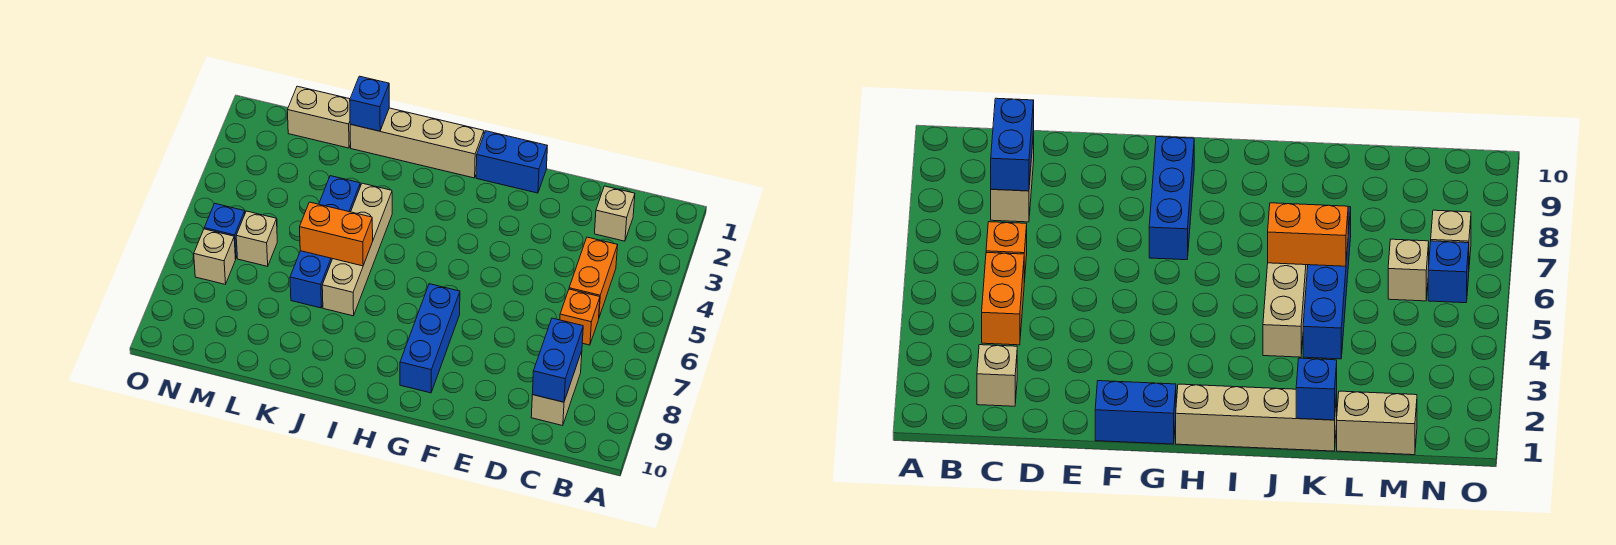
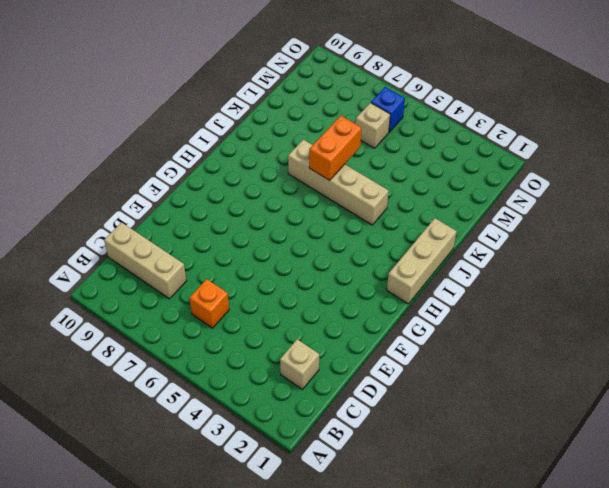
tan brick C8:C10 level 1 -> tan brick C8:C9 level 1
tan brick H1:J1 level 1 -> tan brick H1:K1 level 1
none -> orange brick C4:C5 level 1
none -> blue brick F1:G1 level 1
none -> blue brick G7:G9 level 1

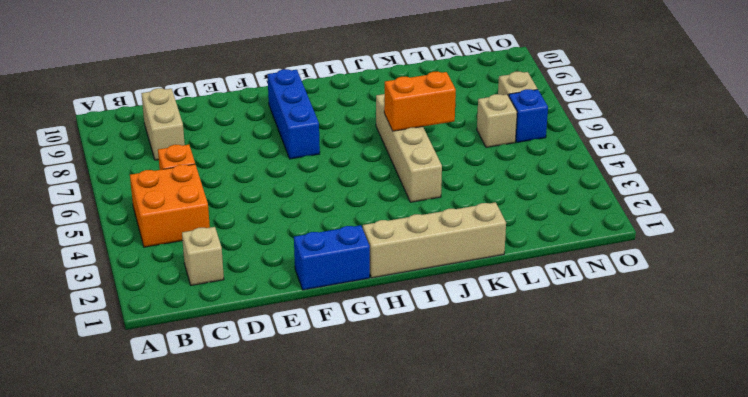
orange brick B4:C5 level 1 -> orange brick C4:C5 level 1
none -> blue brick K4:K7 level 1
none -> tan brick L1:M1 level 1
none -> blue brick C8:C9 level 2

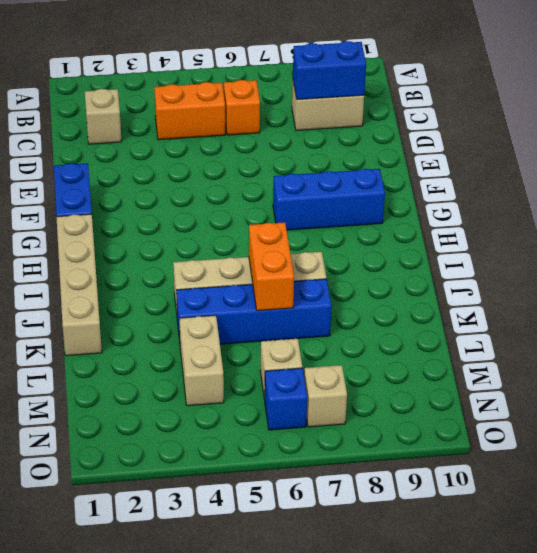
tan brick L4:M4 level 1 -> tan brick L1:M1 level 1
none -> blue brick K1 level 2

